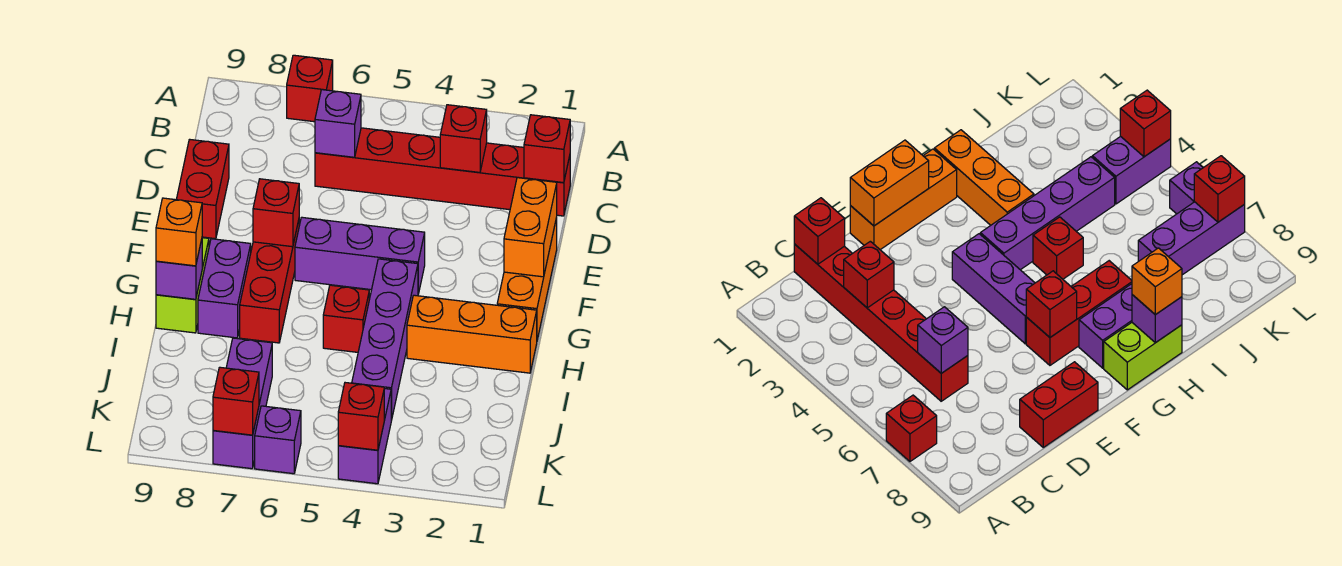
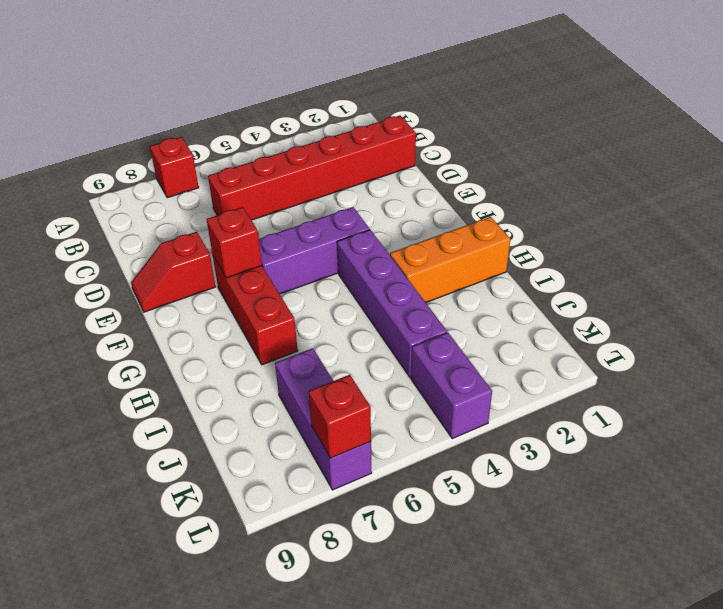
red slope E8:E9 level 1 top 8 -> red brick D9:E9 level 1
none -> orange brick E1:G1 level 1
none -> purple brick G8:H8 level 1
none -> lime brick G9:H9 level 1

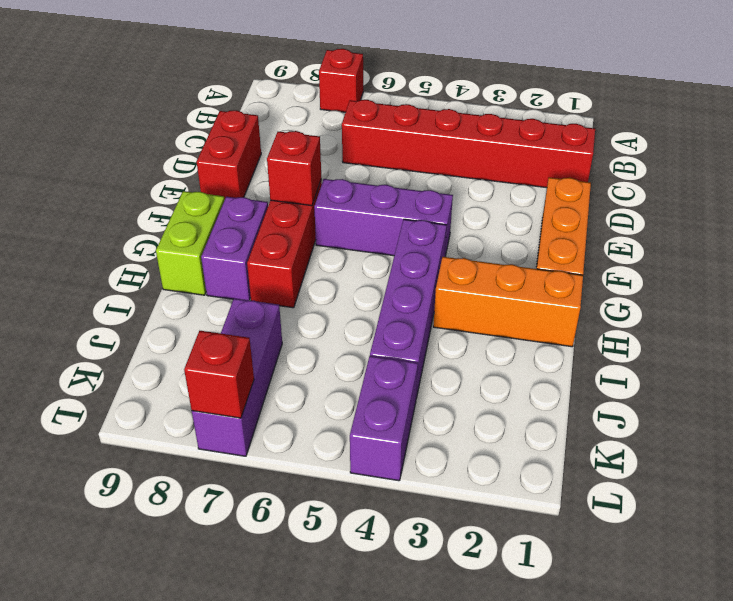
none -> red brick H5 level 1
none -> purple brick L6 level 1
none -> red brick C1 level 2

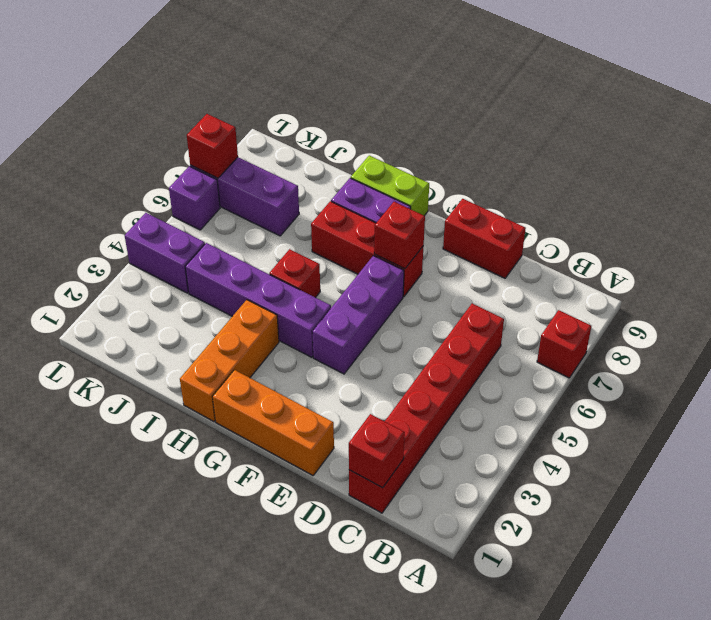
none -> red brick C3 level 2
none -> purple brick C6 level 2
none -> orange brick E1:F1 level 2

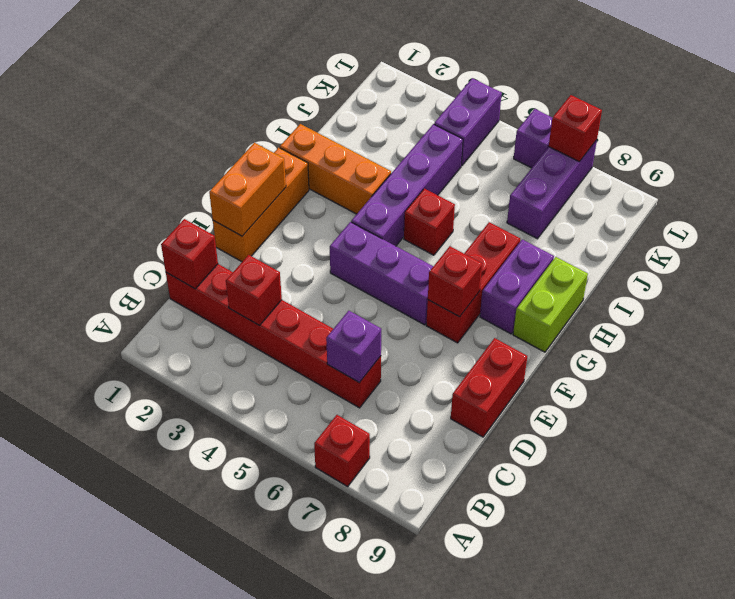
none -> purple brick H9 level 2
none -> red brick L4 level 2
none -> orange brick H9 level 3

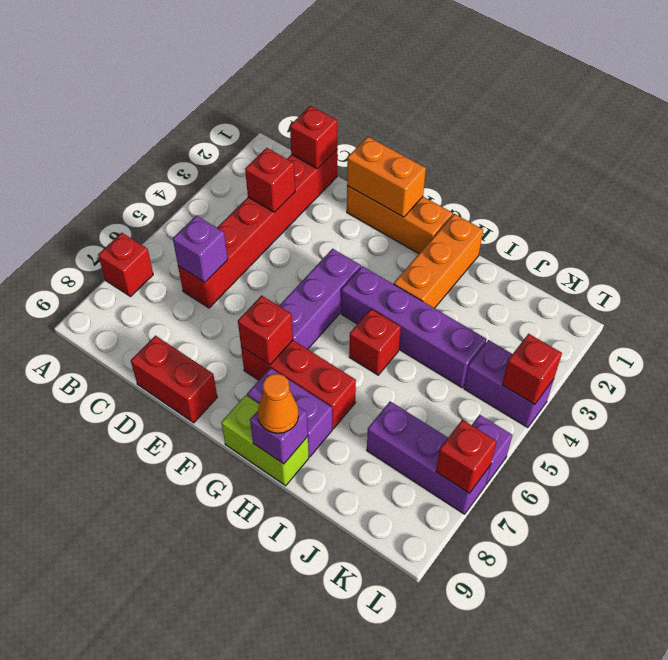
orange cone H9 level 3 -> orange brick H9 level 3

